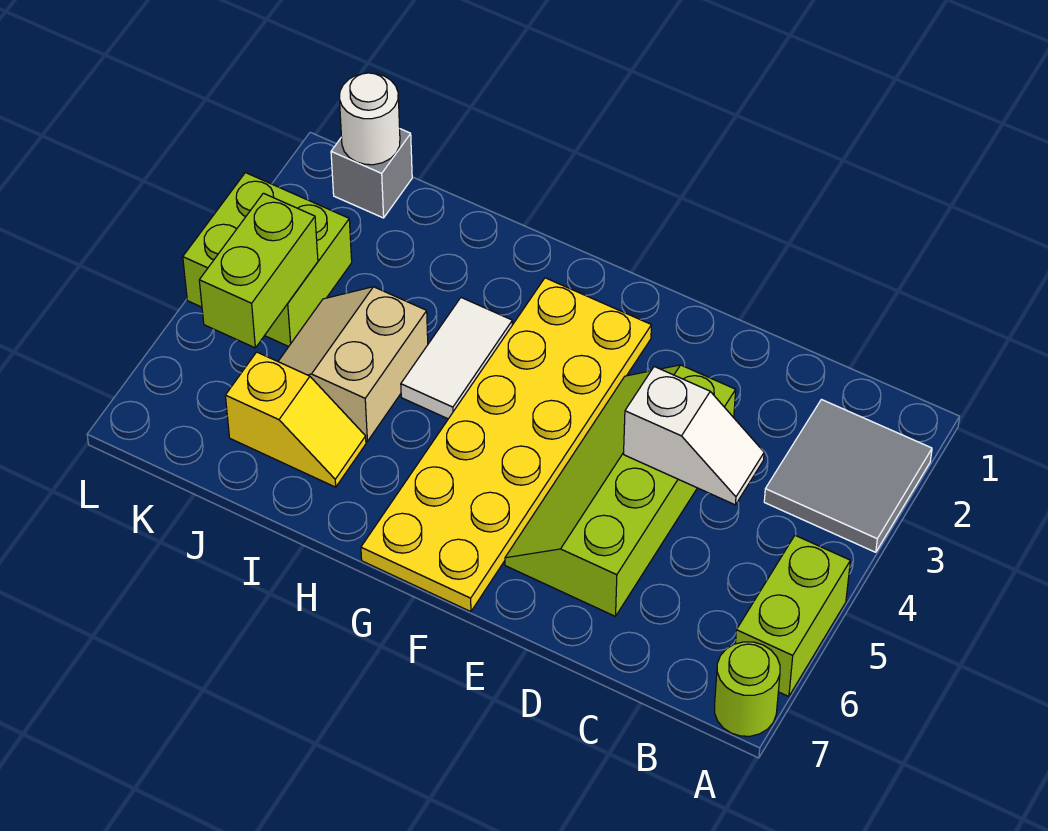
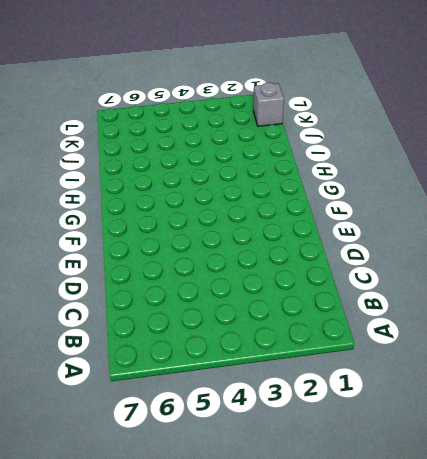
none -> grey tile A2:B3 level 1
none -> lime brick A5:A6 level 1
none -> lime round brick A7 level 1

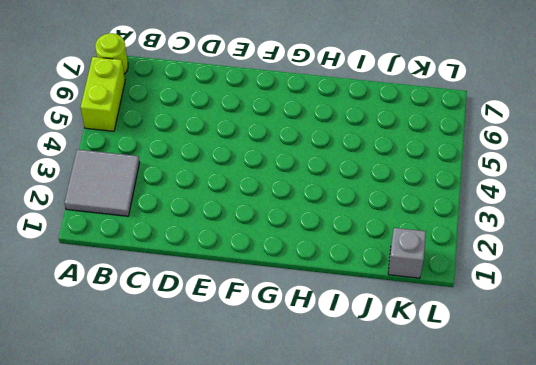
none -> lime slope D3:E6 level 1 top D
none -> yellow plate F2:G7 level 1
none -> white tile H3:H4 level 1

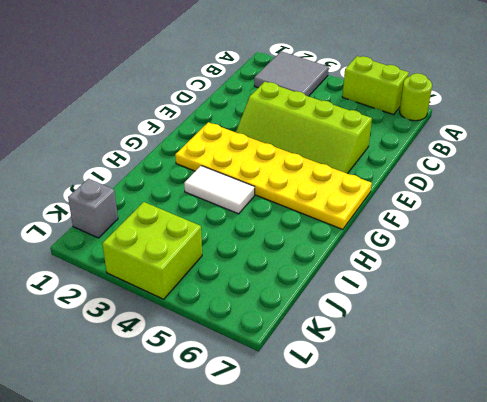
none -> tan slope I4:J5 level 1 top I
none -> yellow slope I6:J6 level 1 top J
none -> white slope C4:D4 level 2 top D

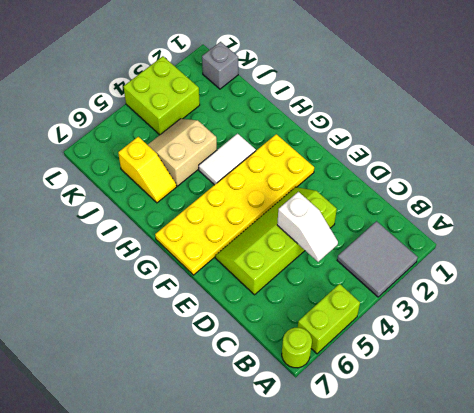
none -> white round brick K1 level 2
none -> lime brick K4:K5 level 2

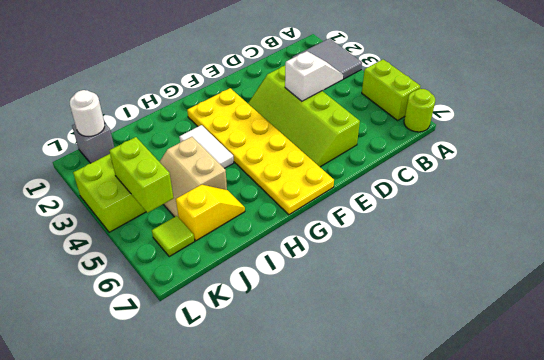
lime tile K6 level 1 -> none

